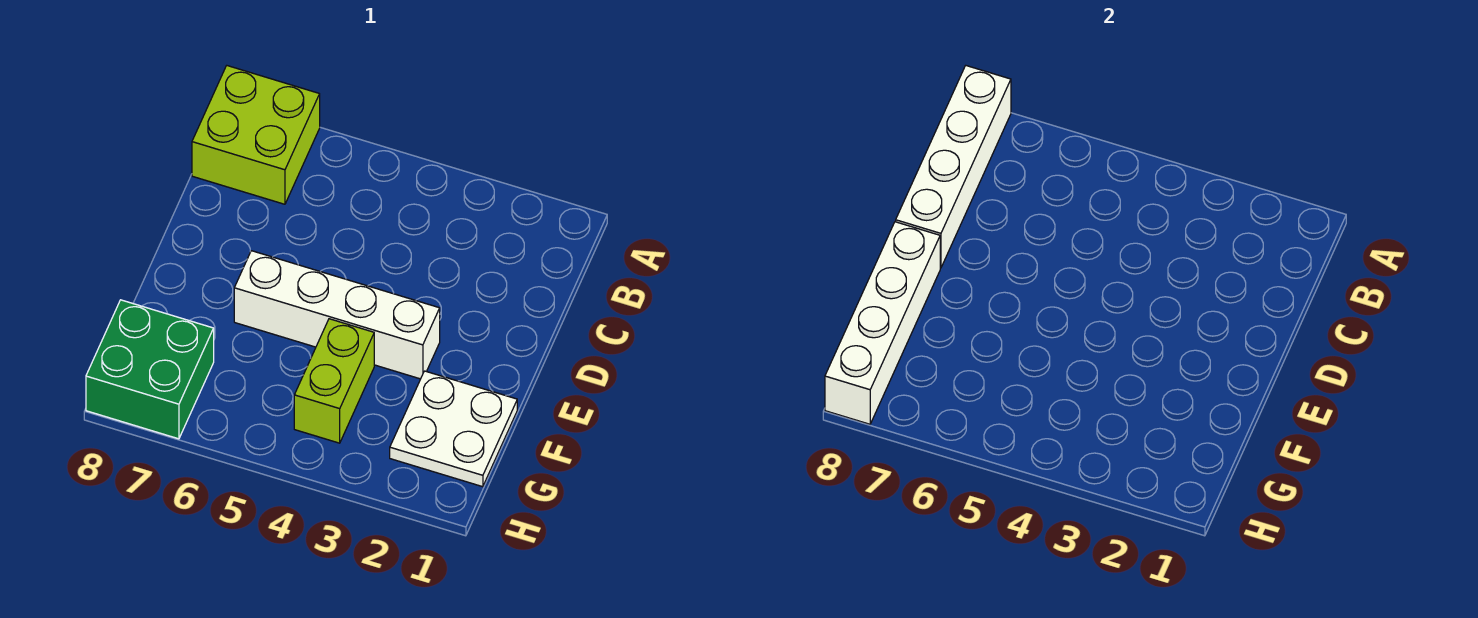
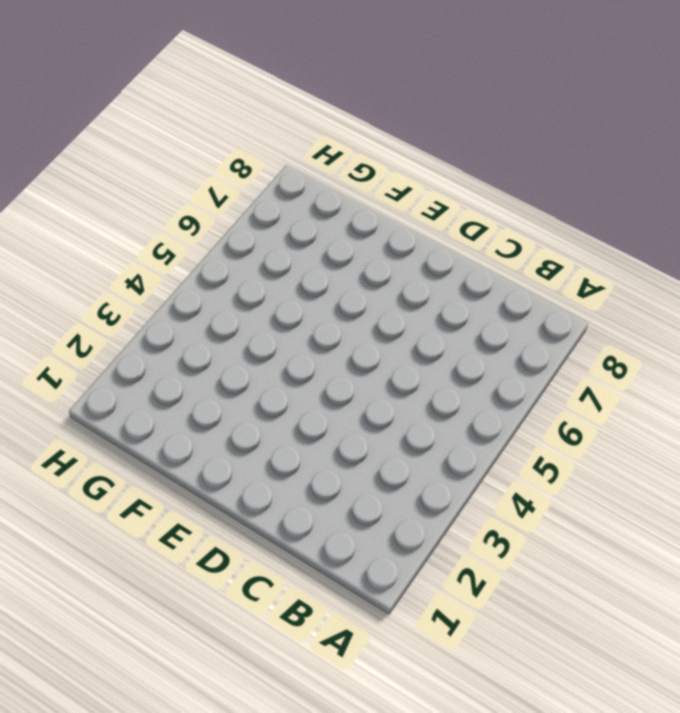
none -> lime brick A7:B8 level 1
none -> white brick E3:E6 level 1

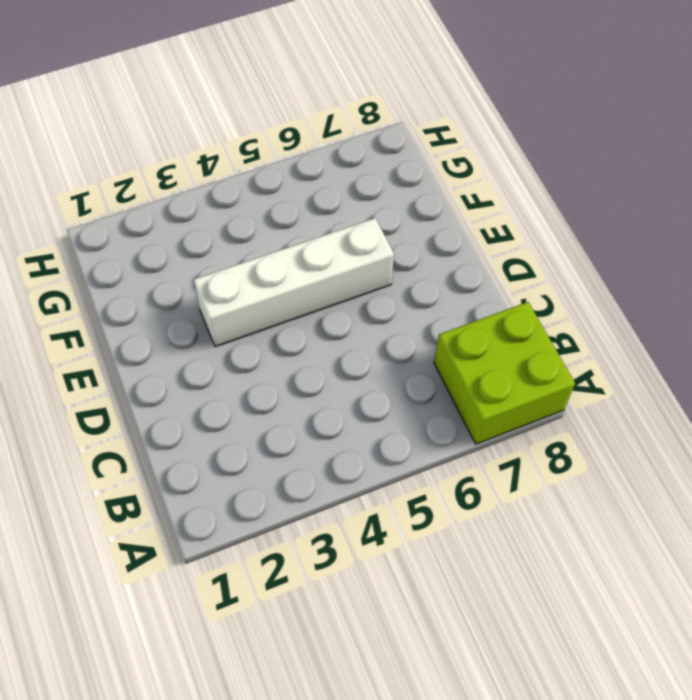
none -> white plate F1:G2 level 1
none -> lime brick F4:G4 level 1

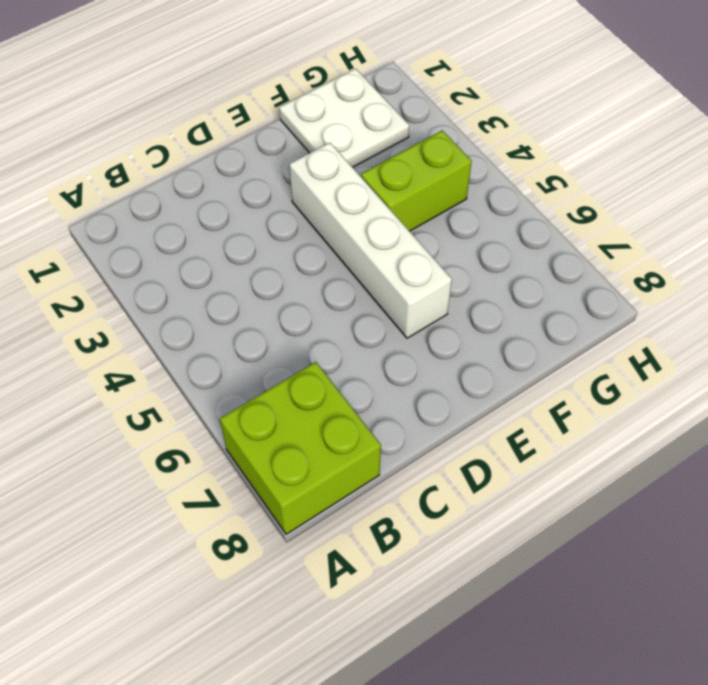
none -> green brick G7:H8 level 1
none -> white brick A8:D8 level 2

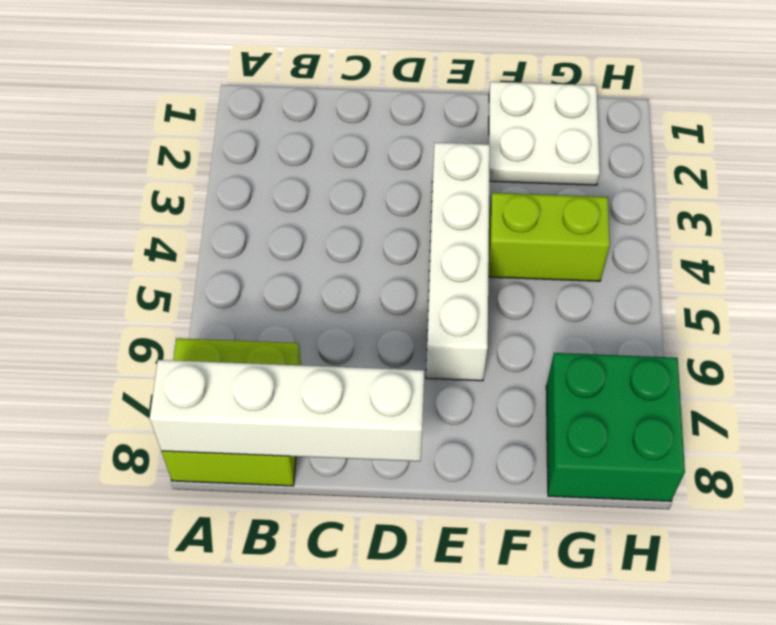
none -> white brick E8:H8 level 2

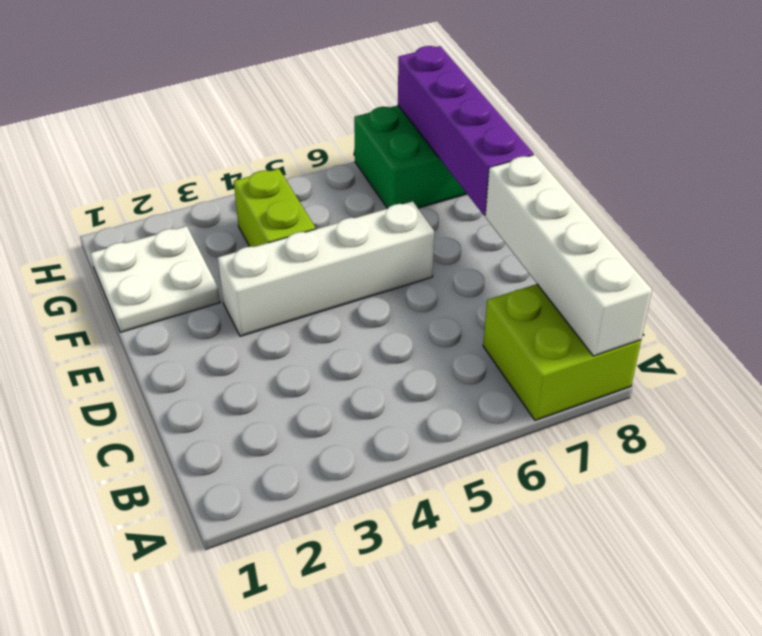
purple brick E8:H8 level 2 -> white brick E8:H8 level 2

